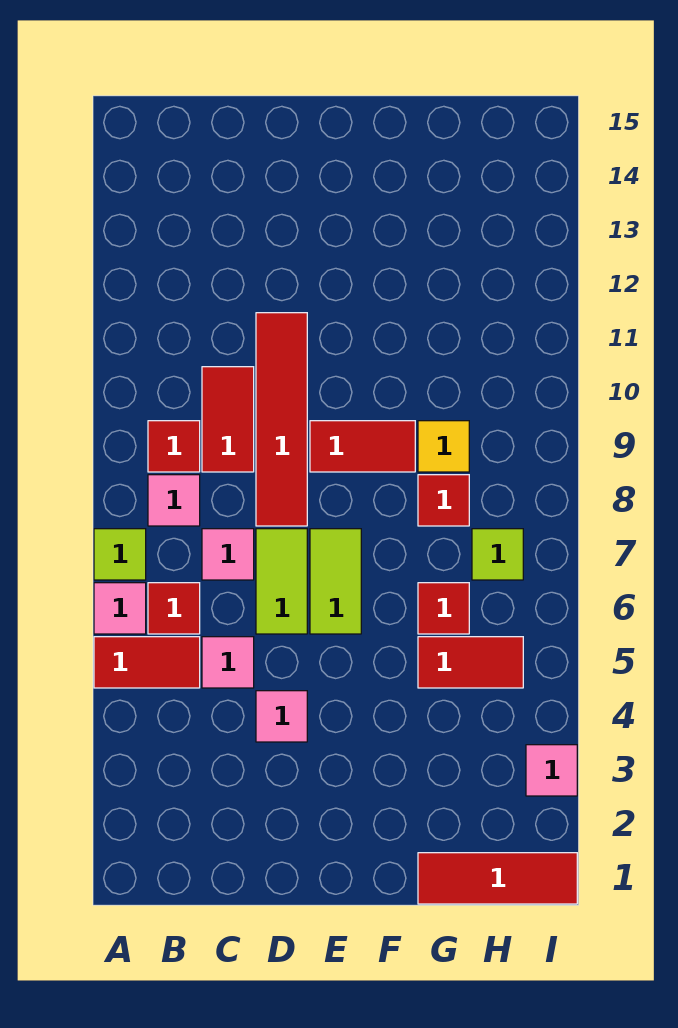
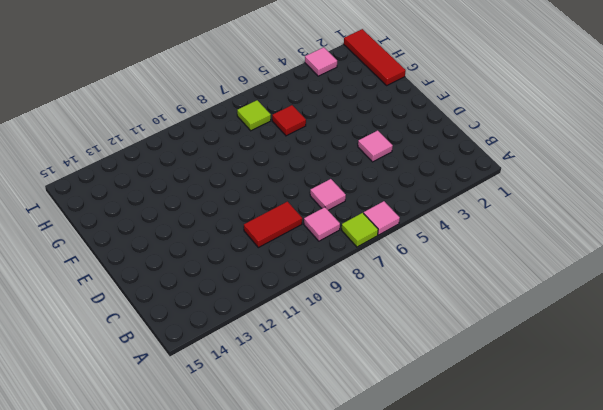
none -> red tile A5:B5 level 1
none -> red tile B6 level 1
none -> red tile B9 level 1

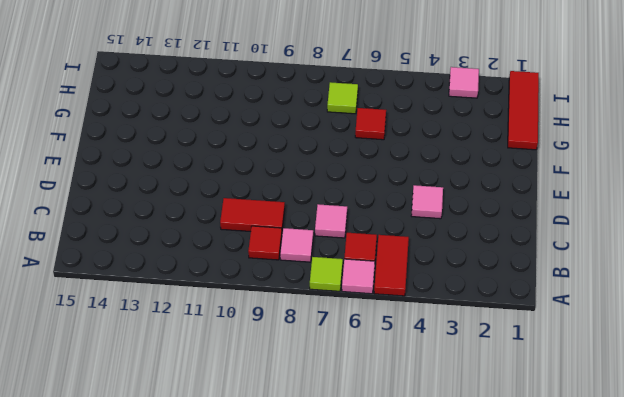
none -> pink tile C5 level 1
none -> lime tile D6:D7 level 1
none -> red tile D8:D11 level 1

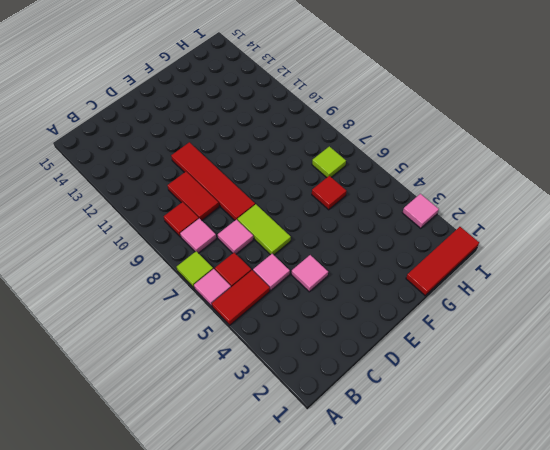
none -> lime tile E6:E7 level 1
none -> red tile E9:F9 level 1
none -> red tile G5:H5 level 1

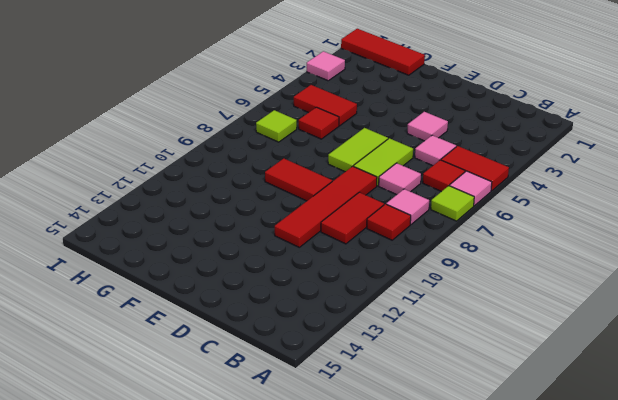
none -> red tile G8 level 1
none -> yellow tile G9 level 1

